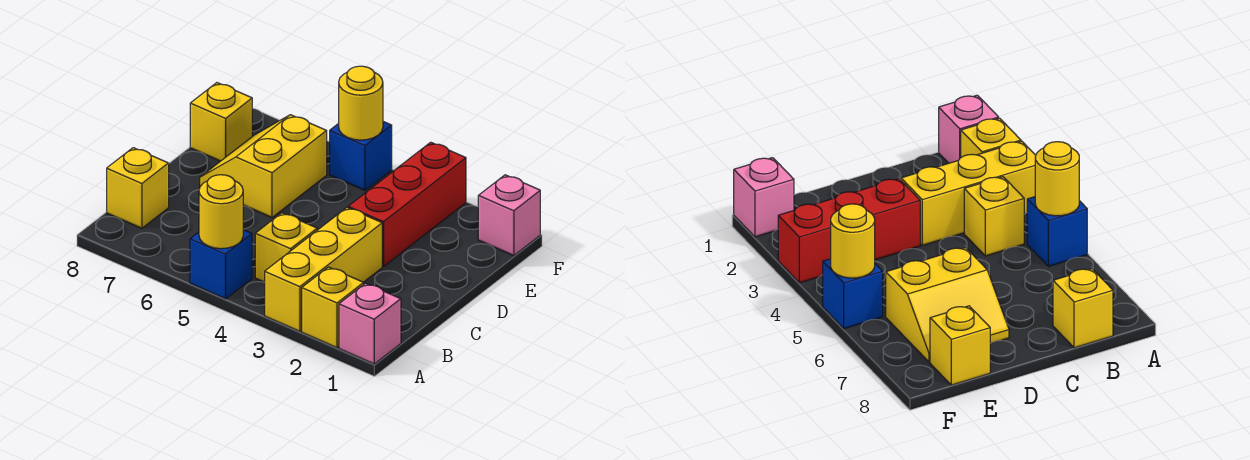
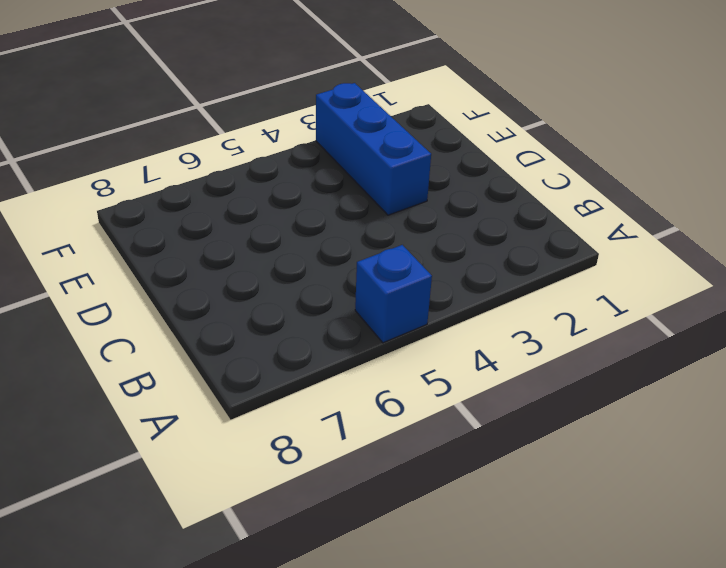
blue brick D3:F3 level 1 -> red brick D3:F3 level 1
none -> pink brick A1 level 1
none -> yellow brick A2 level 1
none -> yellow brick A3:C3 level 1

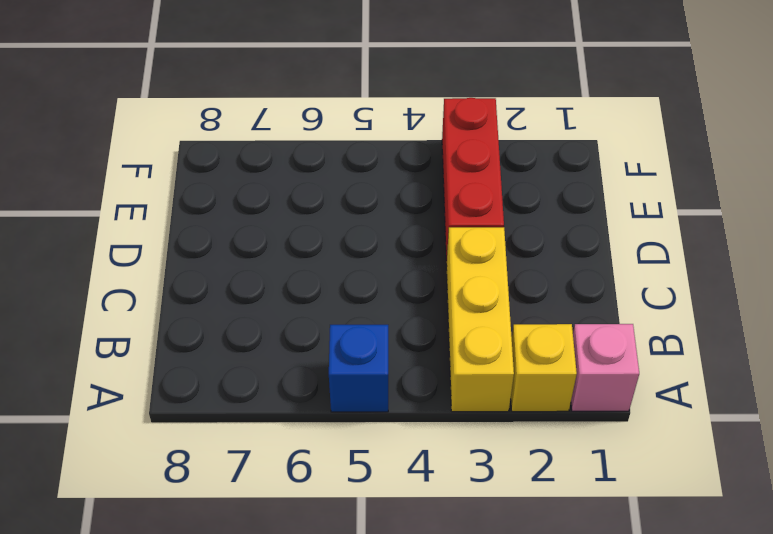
none -> yellow brick B4 level 1
none -> yellow brick B8 level 1
none -> yellow slope D6:E7 level 1 top 6

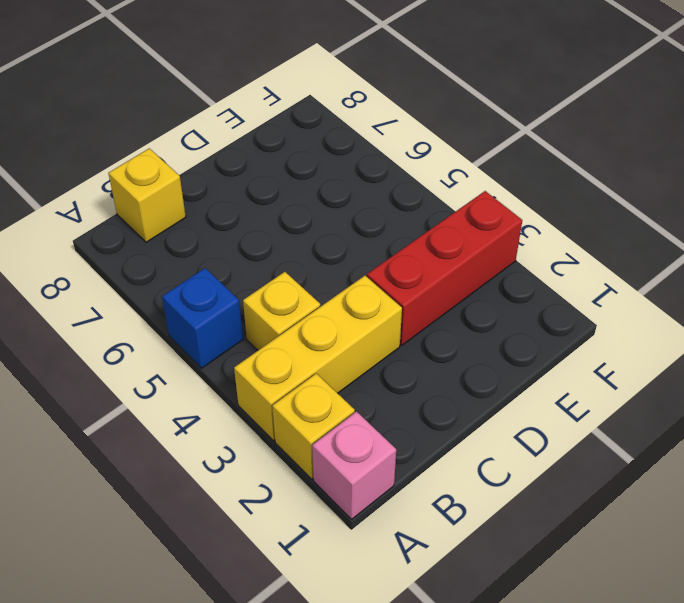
none -> yellow slope D6:E7 level 1 top 6
none -> yellow brick E8 level 1
none -> pink brick F1 level 1

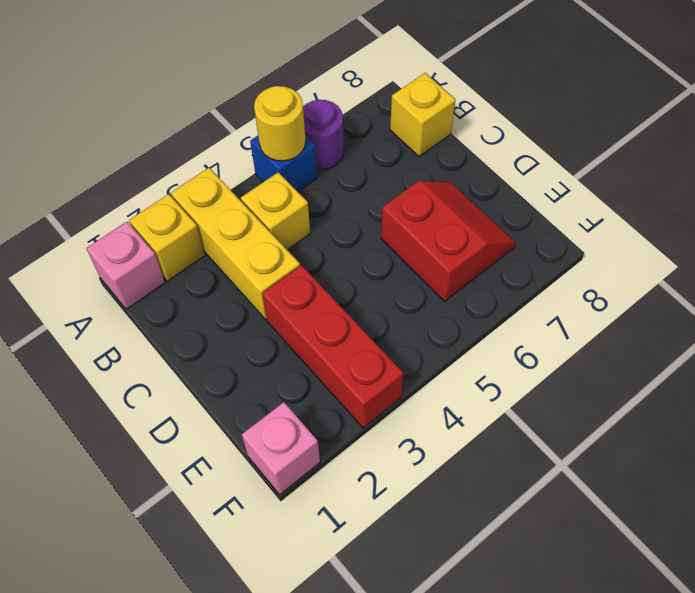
purple round brick A6 level 1 -> none
red slope D6:E7 level 1 top 6 -> yellow slope D6:E7 level 1 top 6
none -> yellow brick E8 level 1
none -> blue brick F5 level 1
none -> yellow round brick F5 level 2

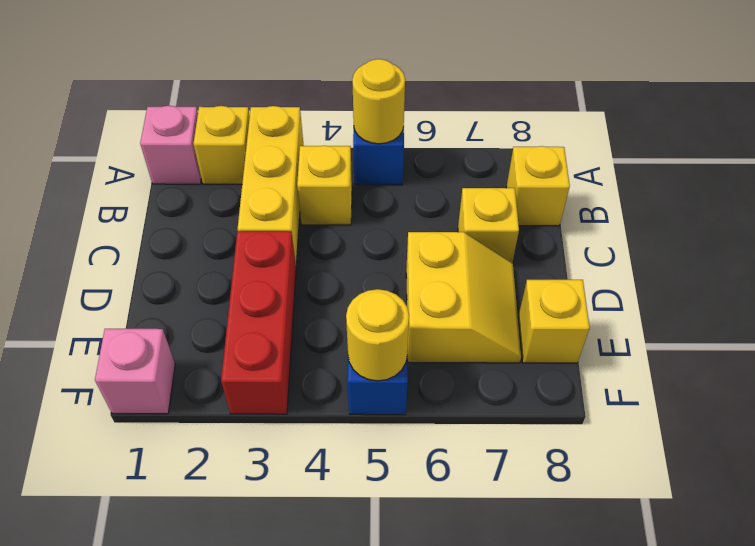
yellow brick C7 level 1 -> none

